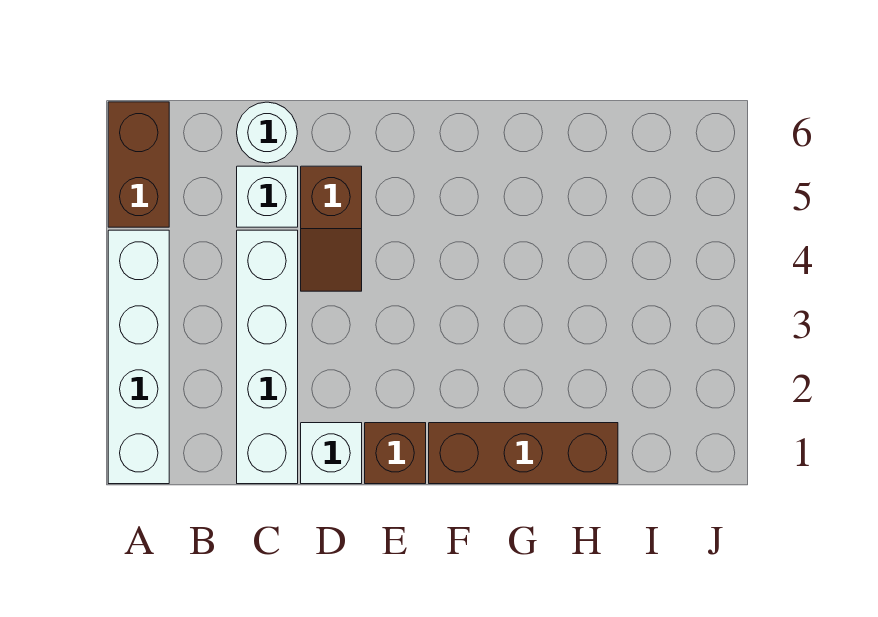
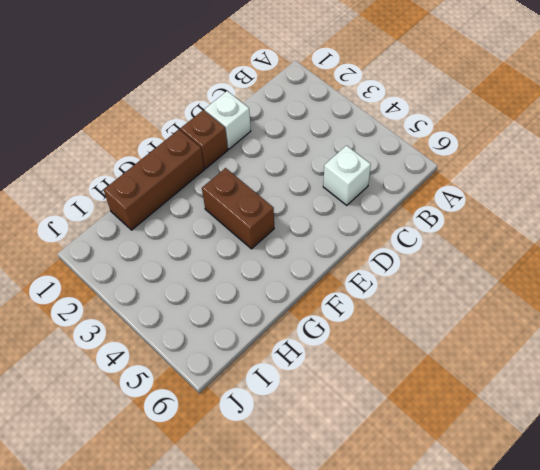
brown brick F3:F4 level 1 -> brown brick A5:A6 level 1
none -> white brick A1:A4 level 1
none -> white brick C1:C4 level 1

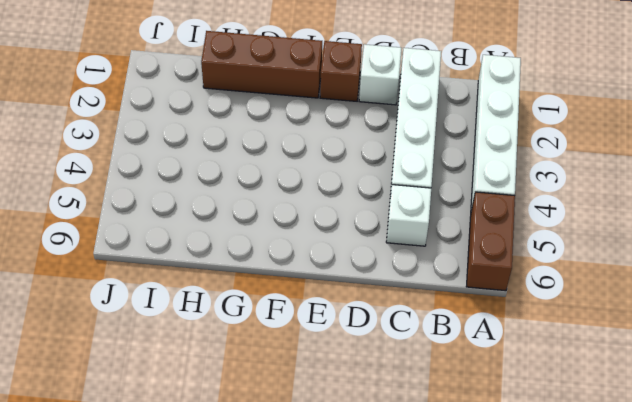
none -> white round brick C6 level 1
none -> brown slope D4:D5 level 1 top 5

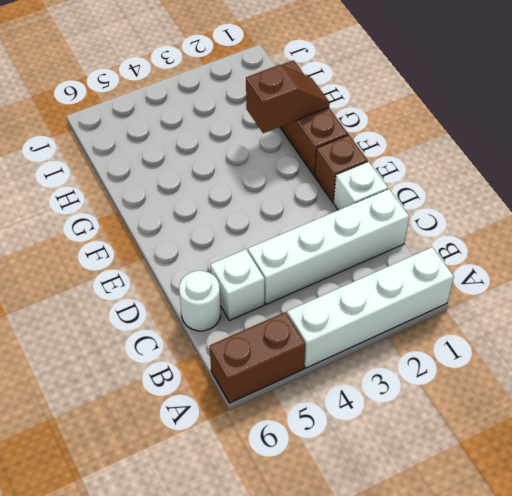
brown slope G1:G2 level 2 top 2 -> brown slope D4:D5 level 1 top 5

